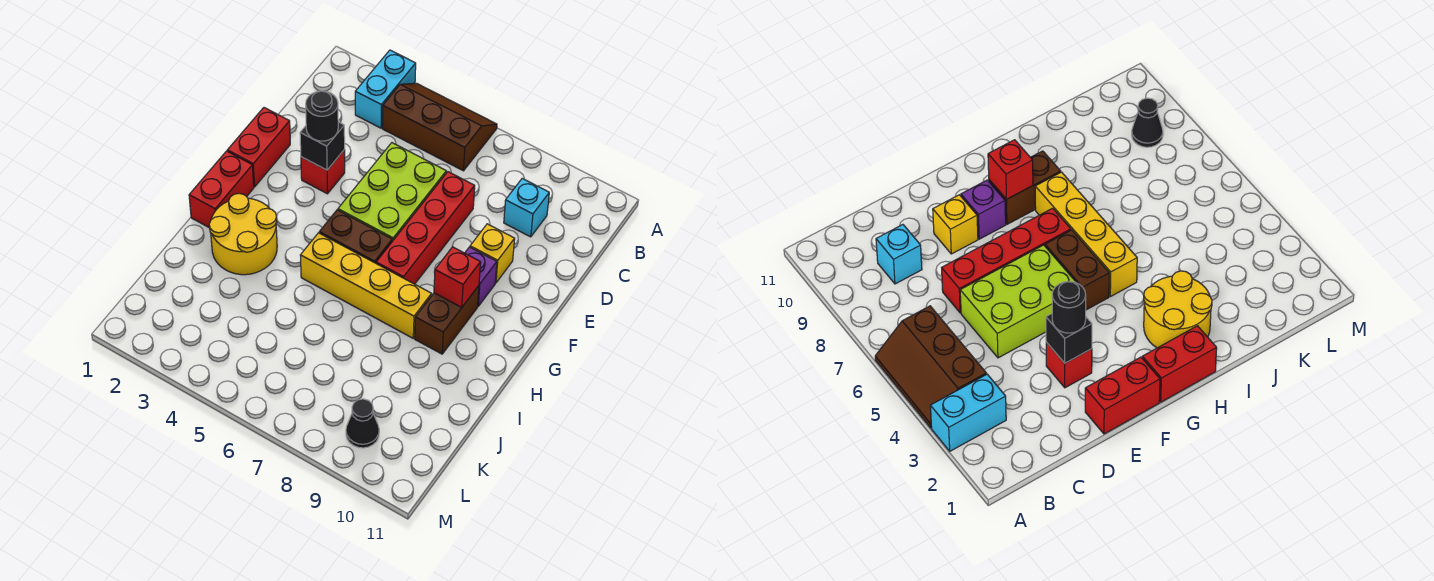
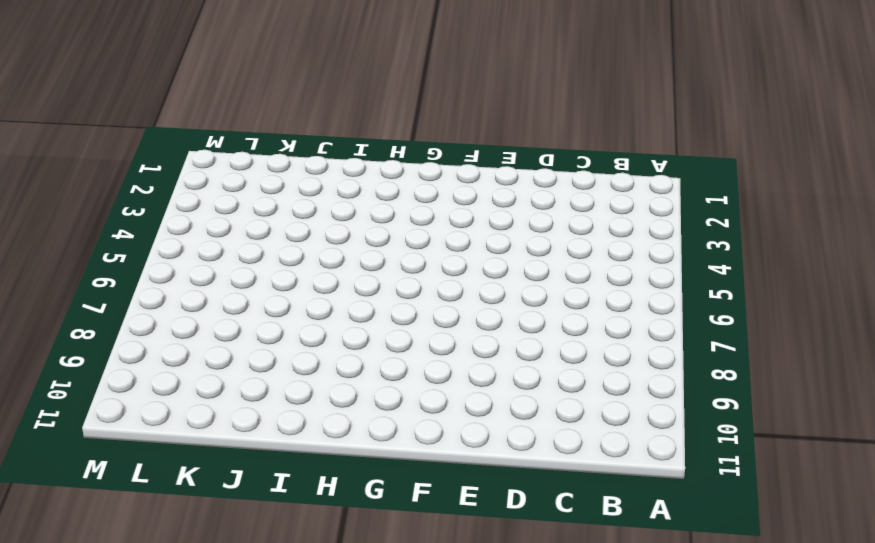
none -> cyan brick A3:B3 level 1
none -> brown slope A4:B6 level 1 top B
none -> cyan brick C9 level 1

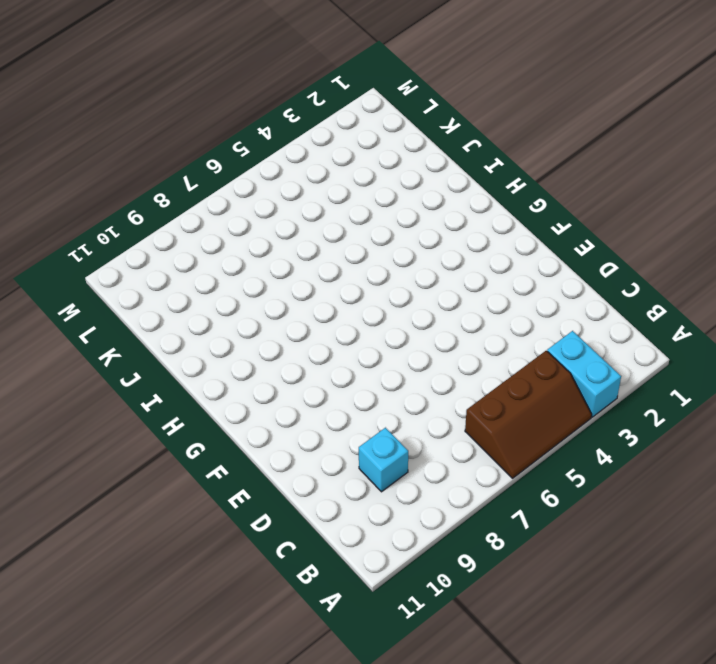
none -> lime brick D5:F6 level 1
none -> red brick D7:G7 level 1
none -> red brick E1:F1 level 1

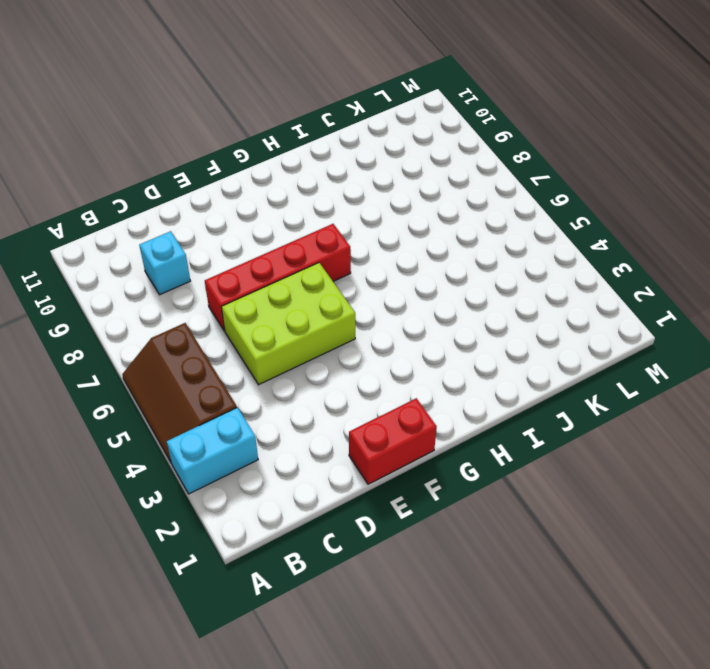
none -> red brick E3 level 1
none -> yellow brick E9 level 1
none -> purple brick F9 level 1

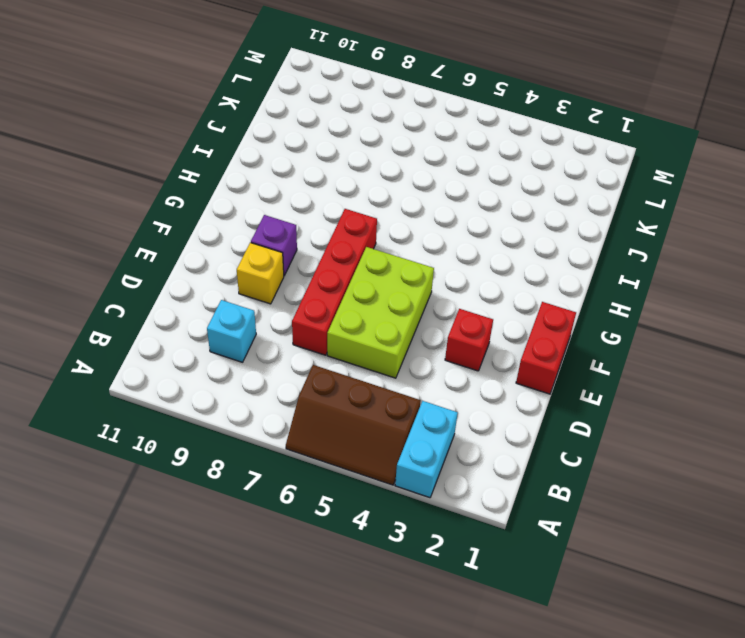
none -> red brick G1:H1 level 1
none -> brown brick G5:G6 level 1
none -> brown brick G9:H9 level 1

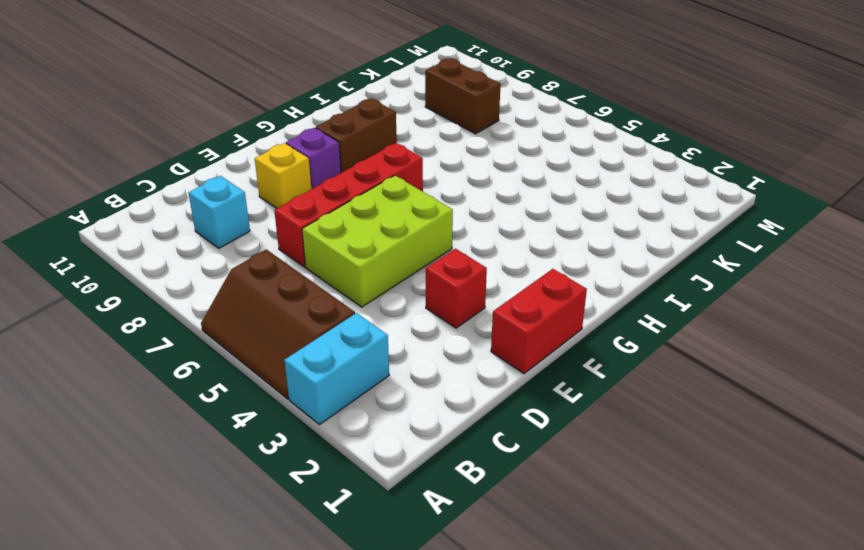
brown brick K8:K9 level 1 -> brown brick G5:G6 level 1
none -> red brick G1:H1 level 1
none -> yellow round brick H2:I3 level 1
none -> yellow brick H5:H8 level 1

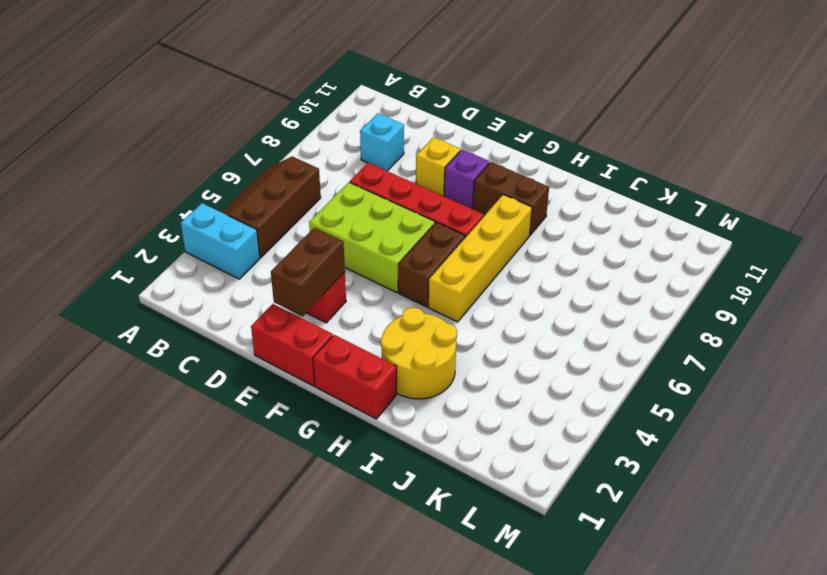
brown brick E2:E3 level 2 -> black brick E3 level 2
none -> black cone L9 level 1
none -> red brick G9 level 2
none -> black round brick E3 level 3

